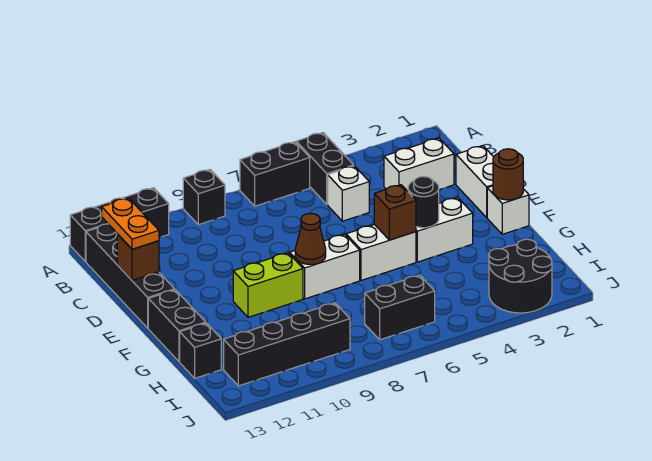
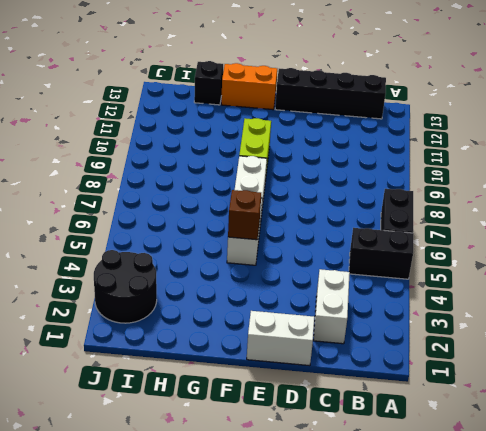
orange brick F13:G13 level 1 -> black brick F13:G13 level 1
none -> black brick A9 level 1
none -> black brick A11:A13 level 1
none -> white brick C5 level 1

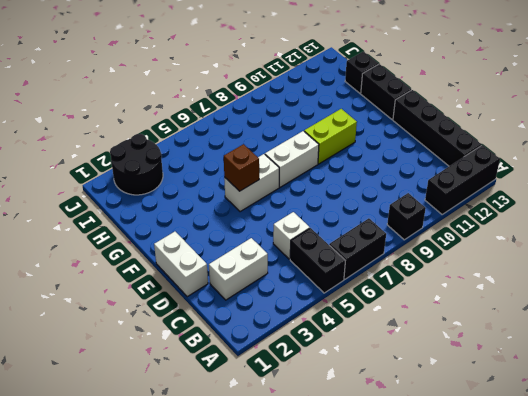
none -> white brick F1 level 1
none -> white brick F3:F4 level 1
none -> black brick I6:I7 level 1

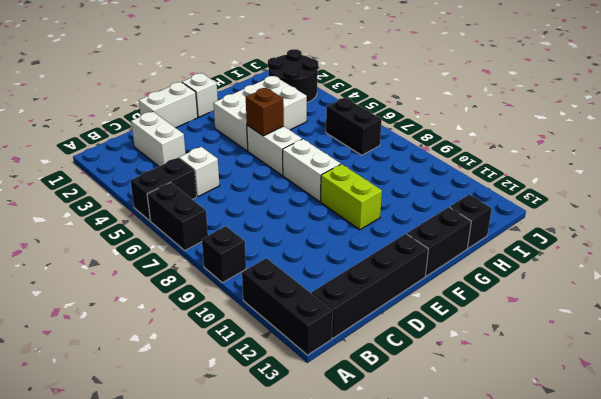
white brick F3:H4 level 1 -> white brick F3:F4 level 1
none -> black brick I9:I12 level 1
none -> brown brick D13 level 2
none -> brown round brick F1 level 2

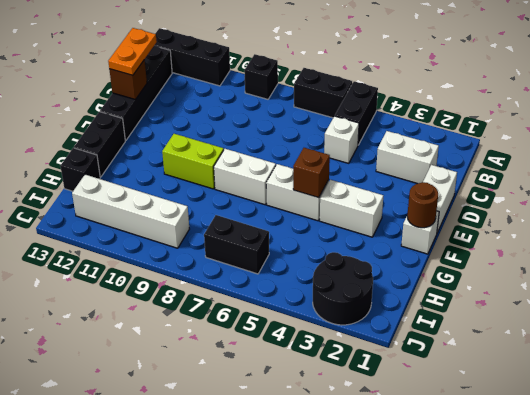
white brick I9:I12 level 1 -> black brick I9:I12 level 1
none -> black round brick F4 level 2
none -> brown cone F8 level 2

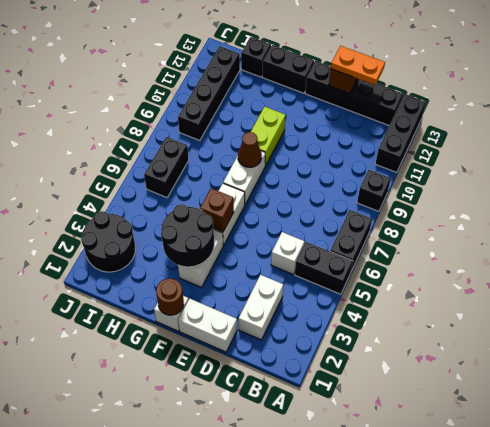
black round brick F3:G4 level 2 -> black round brick F4 level 2

